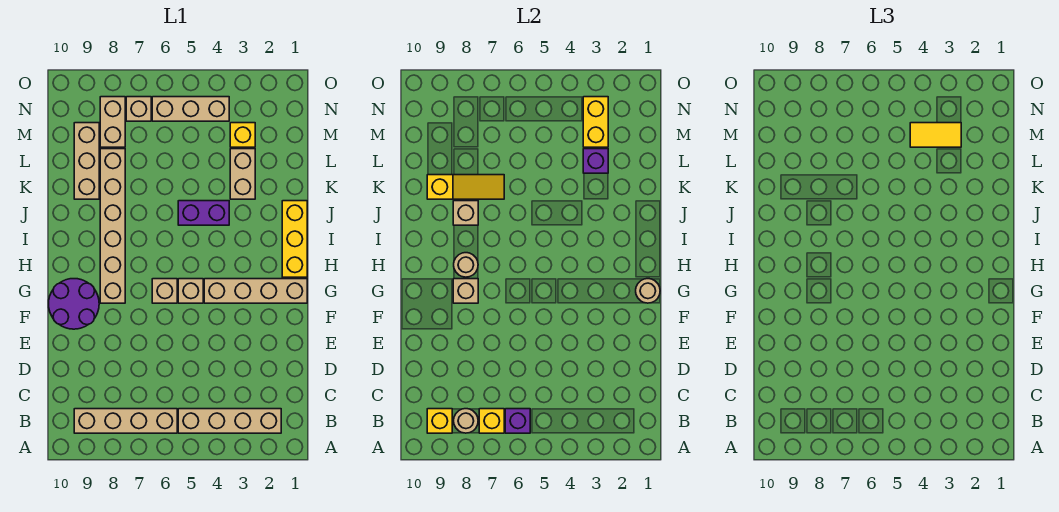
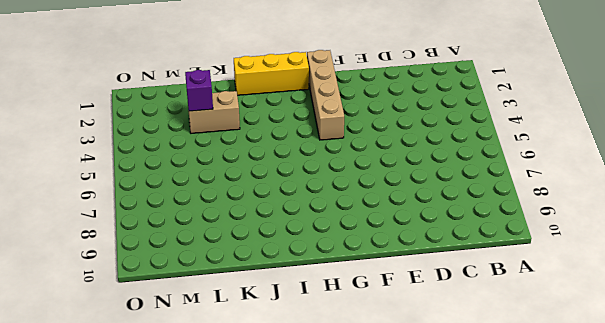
none -> tan brick B2:B5 level 1
none -> tan brick B6:B9 level 1
none -> purple round brick F9:G10 level 1

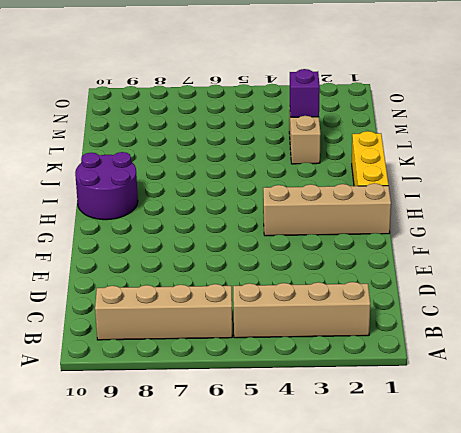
purple round brick H9:I10 level 1 -> purple round brick F9:G10 level 1
none -> tan brick G5 level 1
none -> tan brick G6 level 1
none -> tan brick G8:L8 level 1

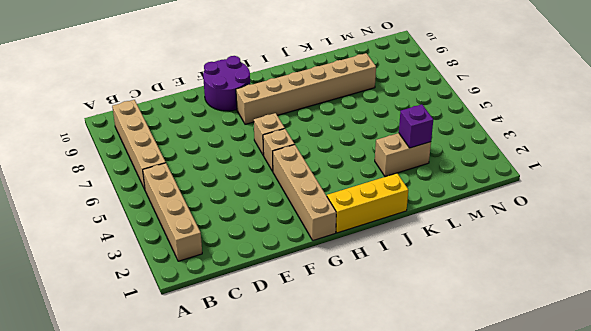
none -> purple brick J4:J5 level 1
none -> tan brick K9:M9 level 1
none -> yellow brick M3 level 1

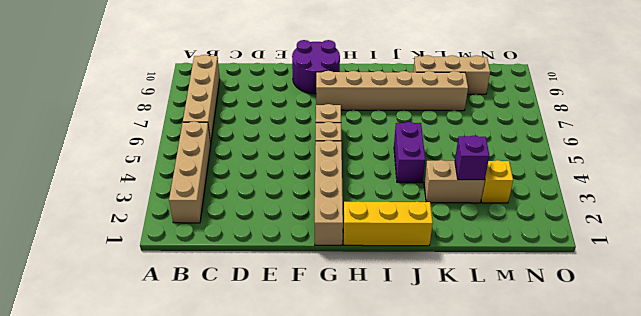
none -> tan brick M8:N8 level 1
none -> tan brick N4:N6 level 1
none -> tan brick N7 level 1

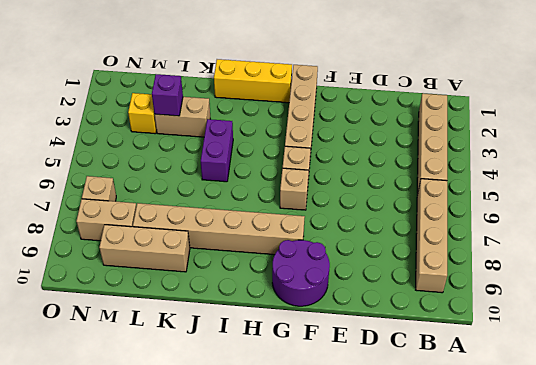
none -> tan brick N4:N6 level 1
none -> purple brick B6 level 2
none -> yellow brick B7 level 2

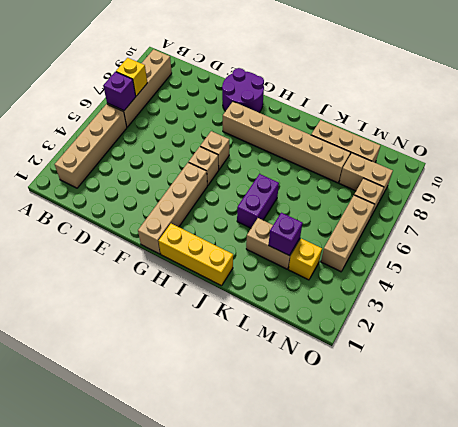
none -> tan round brick B8 level 2
none -> yellow brick B9 level 2
none -> tan round brick G1 level 2

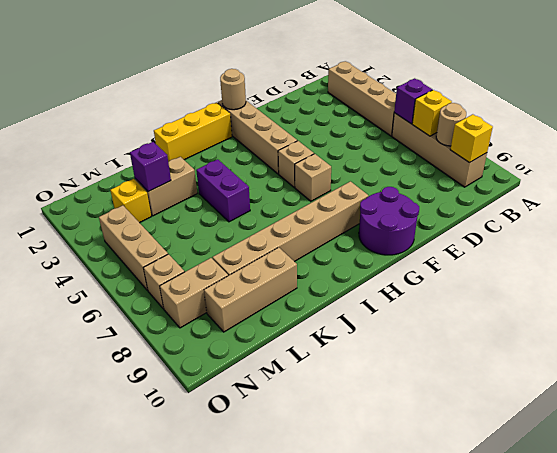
none -> tan brick G8 level 2
none -> tan round brick H8 level 2
none -> tan brick J8 level 2

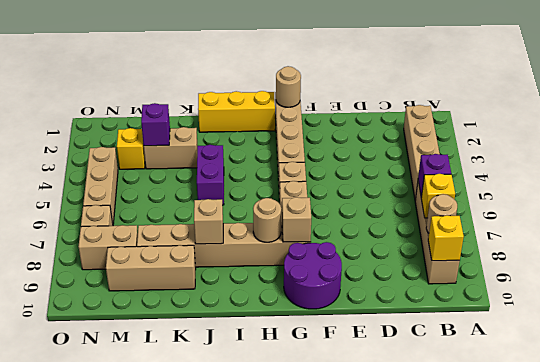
none -> yellow slope K7:K9 level 2 top 9
none -> yellow brick M3:N3 level 2
none -> yellow tile M3:M4 level 3

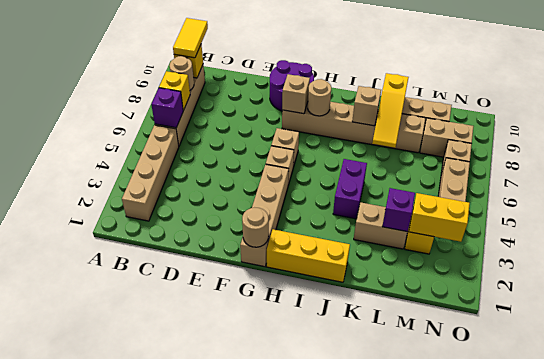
yellow tile B9:B10 level 3 -> yellow tile M3:M4 level 3

